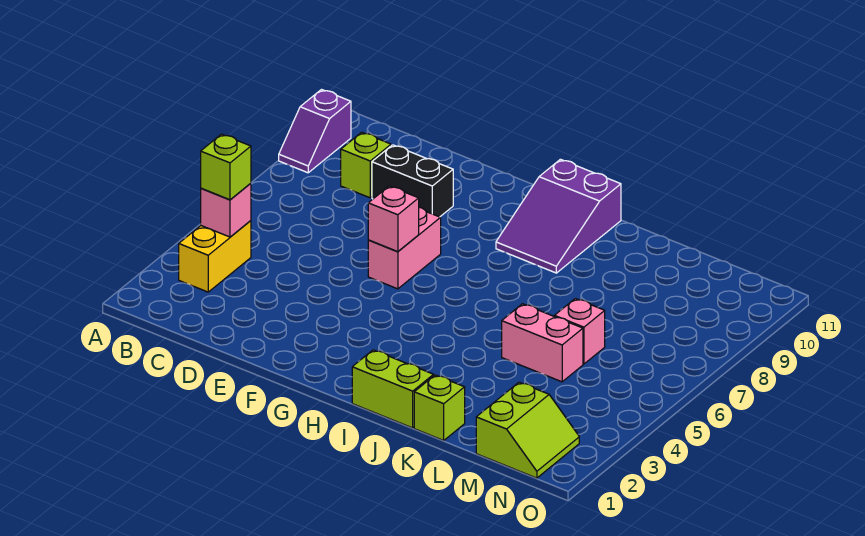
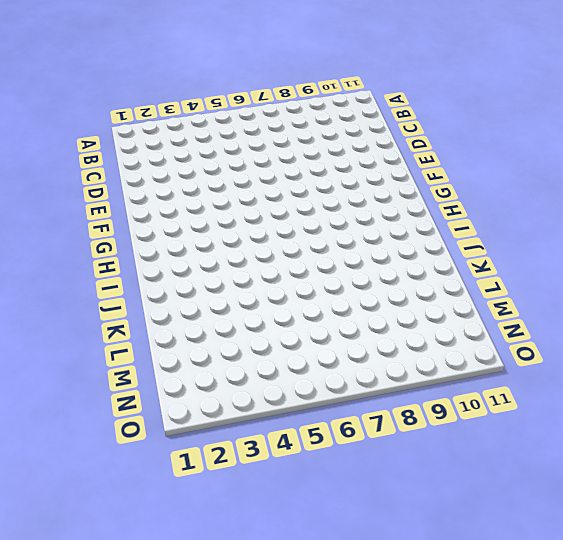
none -> purple slope A9:A10 level 1 top 10
none -> yellow brick B3:B4 level 1
none -> lime brick C9 level 1

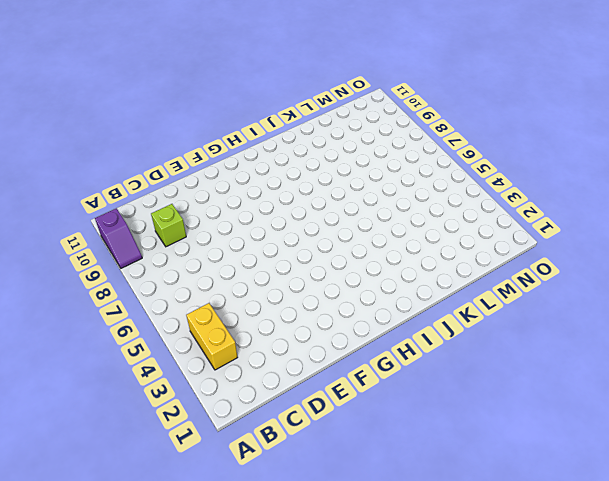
none -> black brick D9:E9 level 1
none -> pink brick F6:F7 level 1
none -> purple slope H9:I11 level 1 top 11

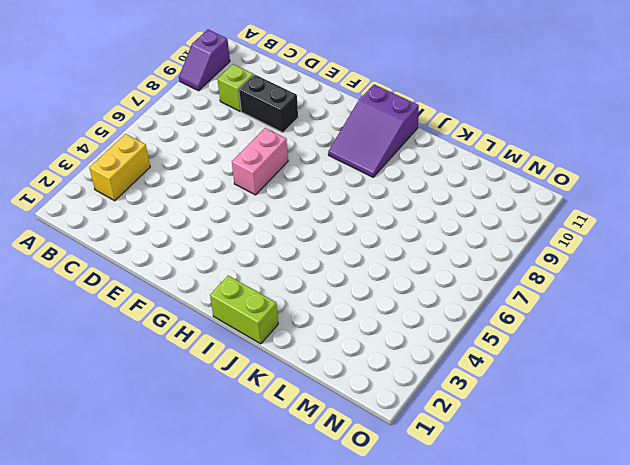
none -> lime brick K1 level 1
none -> pink brick K5:L5 level 1
none -> pink brick L6 level 1

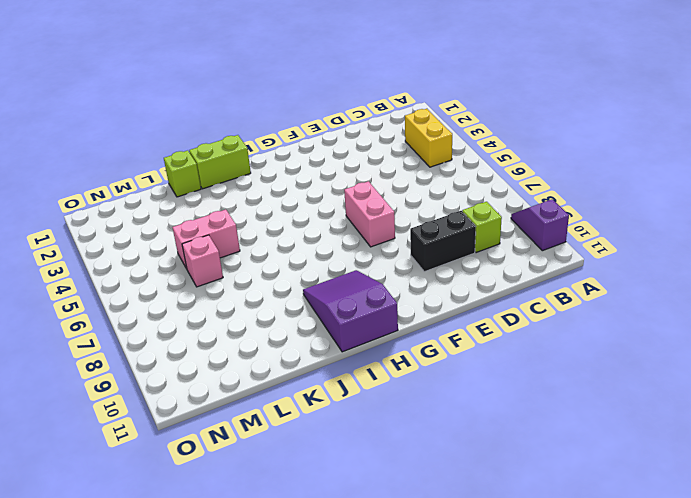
none -> lime slope M1:N2 level 1 top M
none -> pink brick B4 level 2
none -> pink brick F6 level 2

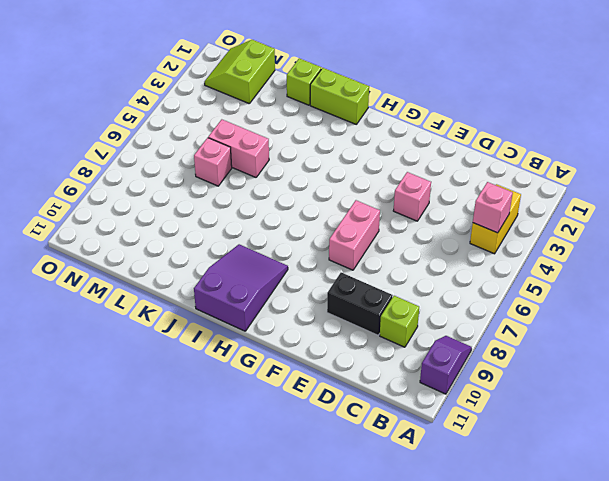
pink brick E4 level 1 -> pink brick F6 level 2
none -> lime brick B4 level 3

